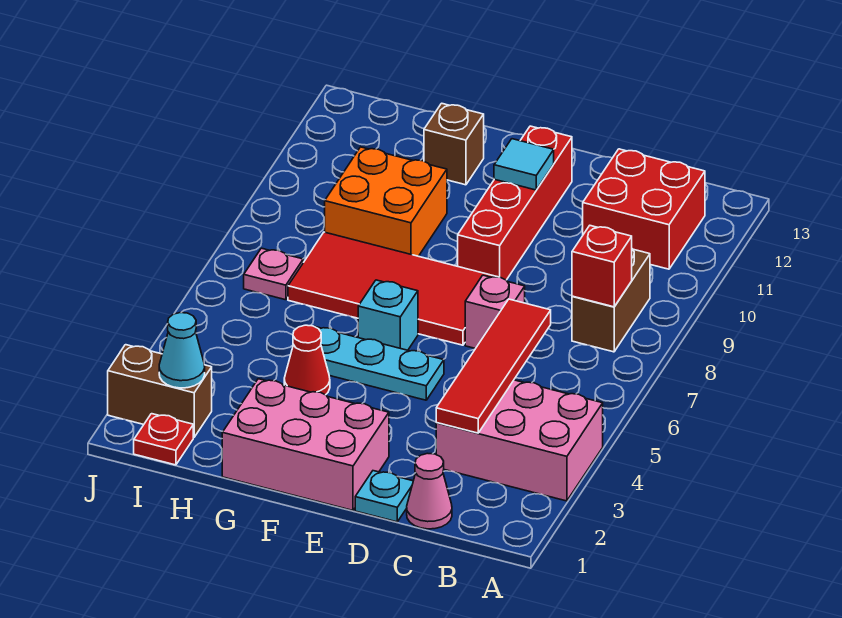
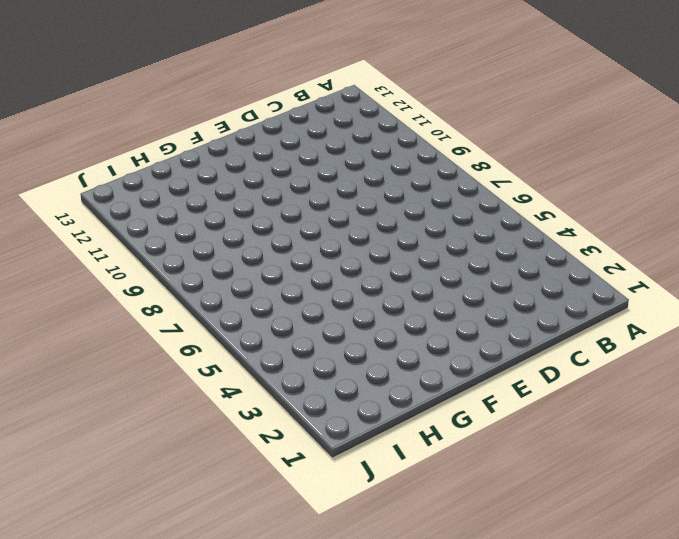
none -> pink brick A3:C4 level 1
none -> brown brick B8:B9 level 1
none -> red brick B11:C12 level 1

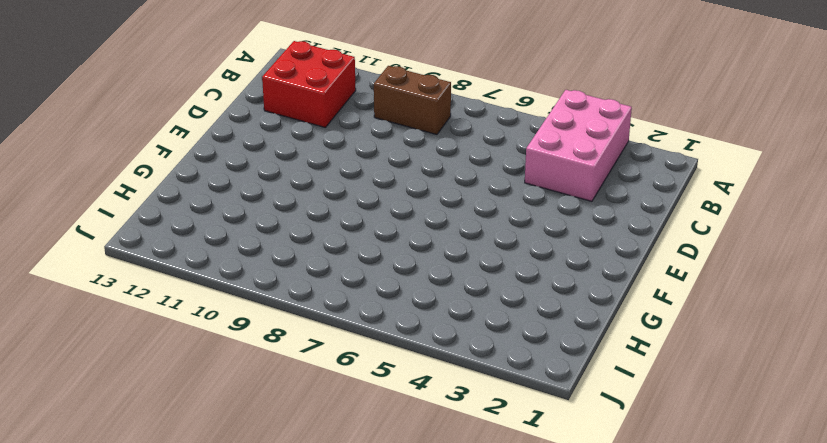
none -> pink cone C1 level 1
none -> cyan plate D1 level 1
none -> pink brick D7 level 1

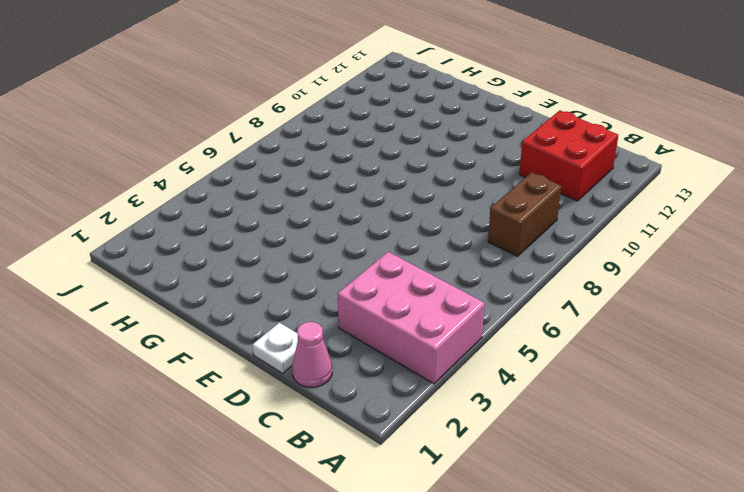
white plate D1 level 1 -> cyan plate D1 level 1
none -> pink brick D7 level 1
none -> pink brick E1:G2 level 1
none -> cyan plate E5:G5 level 1

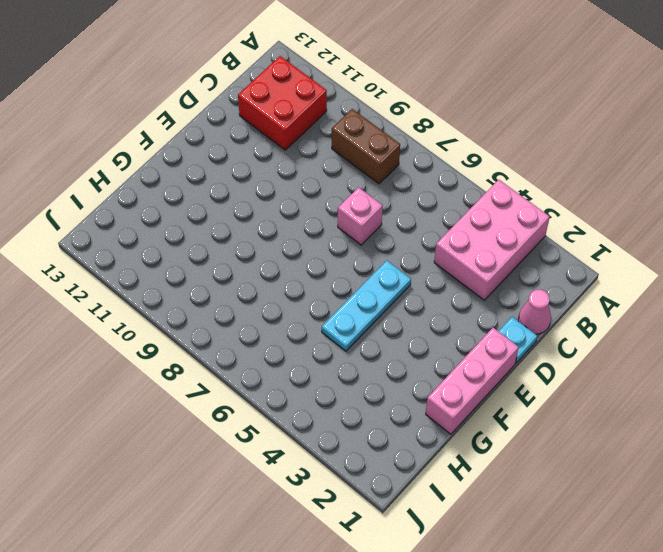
pink brick E1:G1 level 1 -> pink brick E1:G2 level 1
none -> red tile E7:H8 level 1
none -> red brick E9:E12 level 1
none -> cyan brick F6 level 1

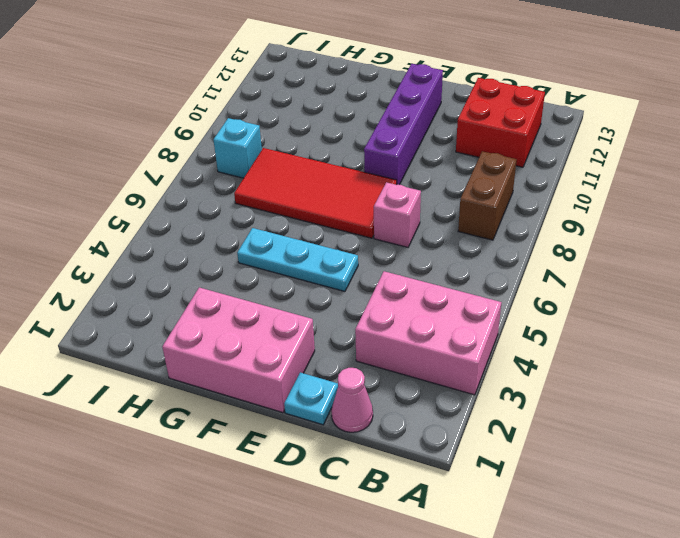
purple brick E9:E12 level 1 -> red brick E9:E12 level 1
cyan brick I8 level 1 -> cyan brick F6 level 1
none -> red cone G4 level 1
none -> orange brick G9:H10 level 1
none -> brown brick G12 level 1

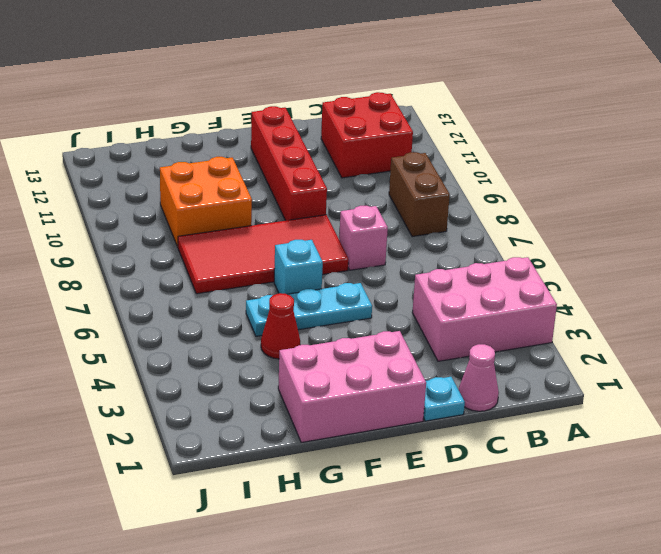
none -> brown brick G12 level 1
none -> red plate I1 level 1
none -> brown brick I2:J2 level 1

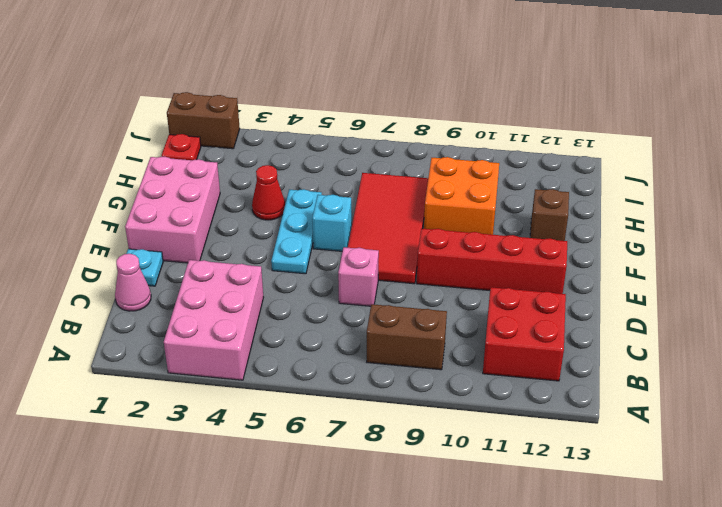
brown brick J1:J2 level 1 -> brown brick I2:J2 level 1
none -> pink plate I7 level 1
none -> red brick B8 level 2
none -> red tile C3:C6 level 2

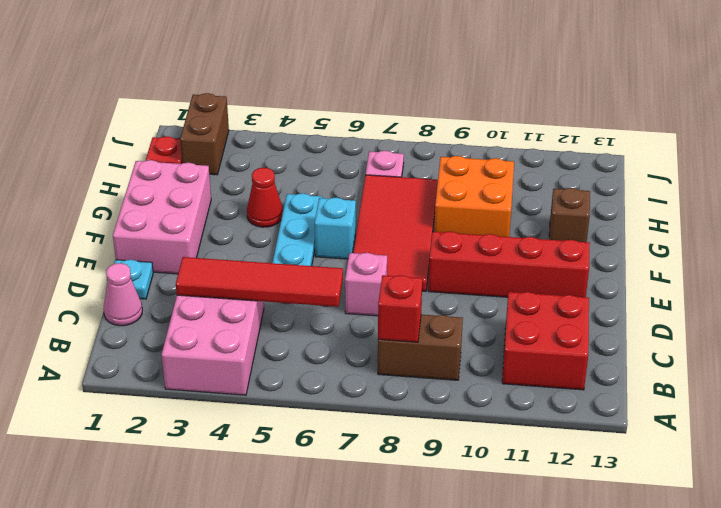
none -> cyan tile E11 level 2
none -> cyan cone I2 level 2

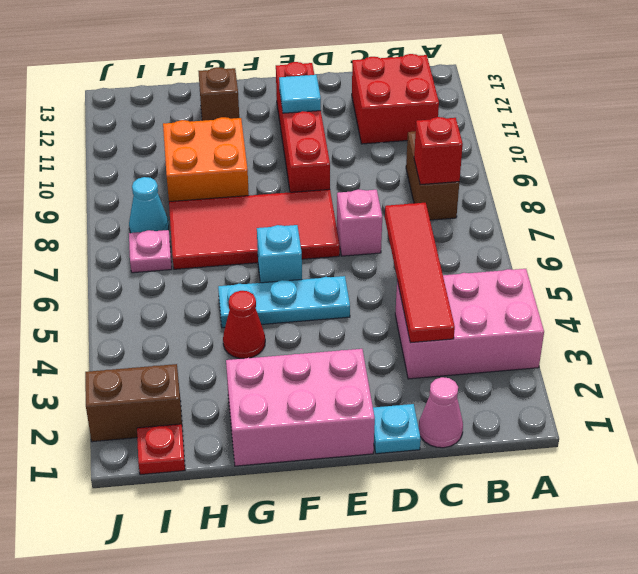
cyan cone I8 level 1 -> cyan cone I2 level 2

